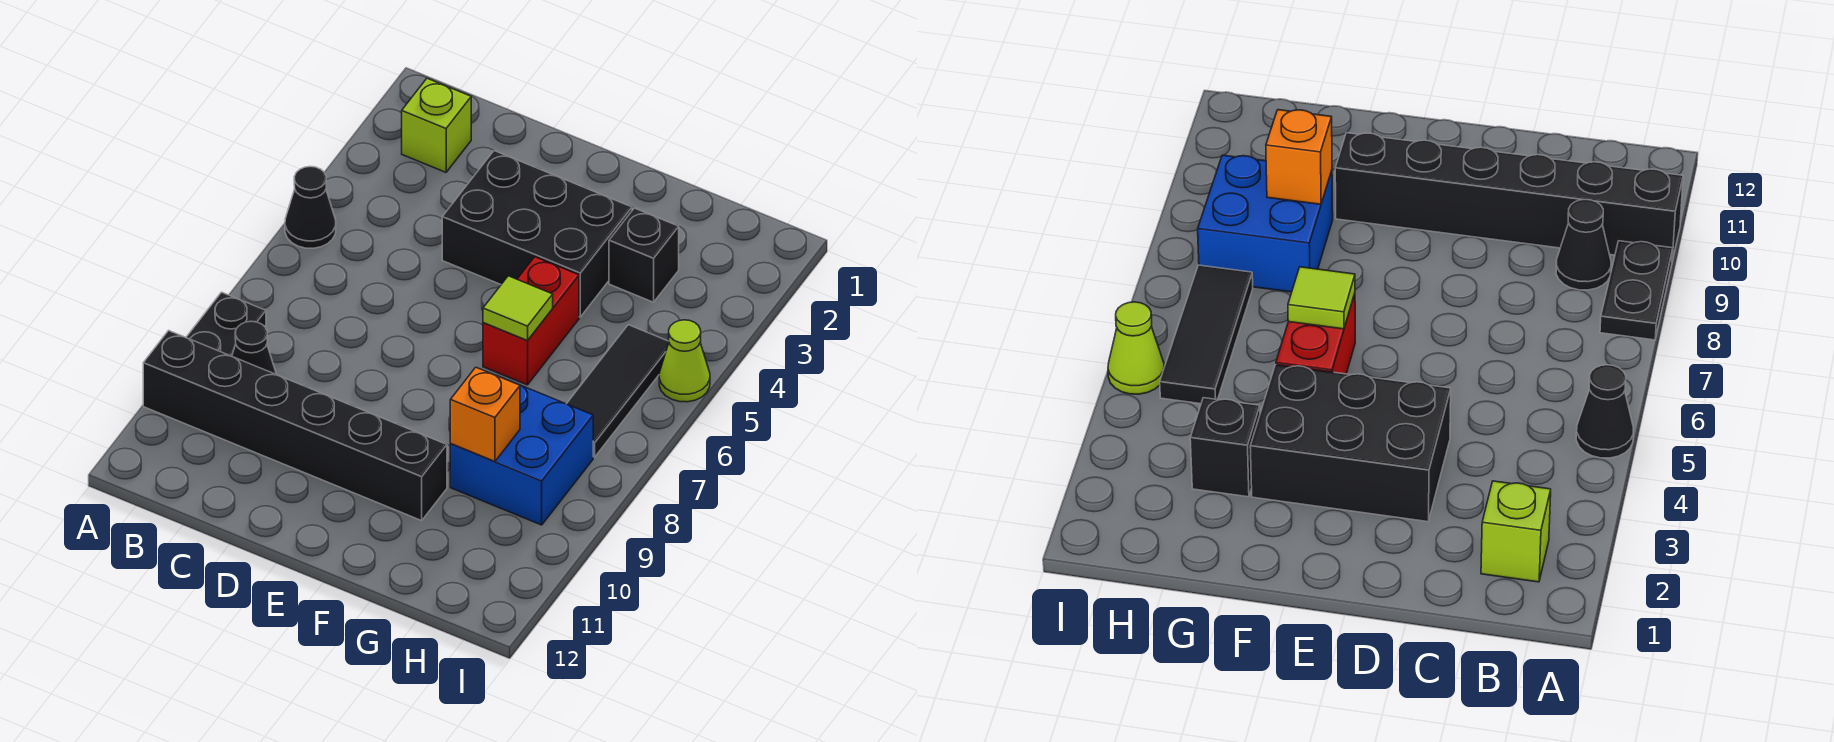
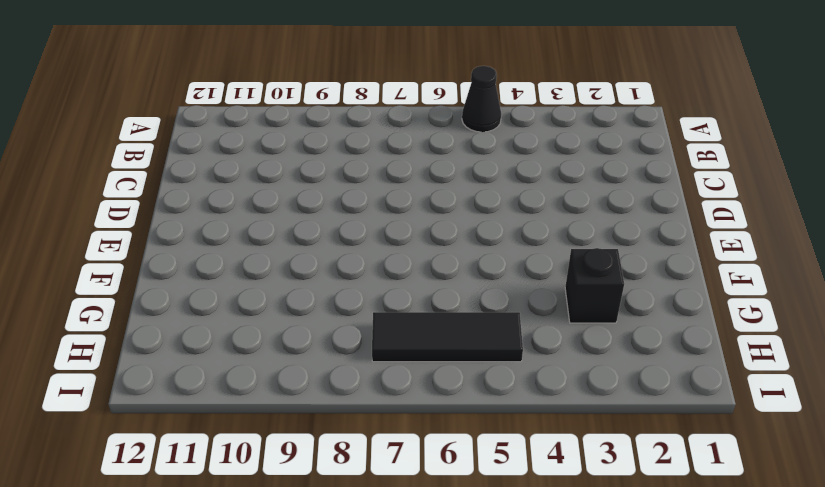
none -> black plate A8:A9 level 1
none -> black brick A10:F10 level 1
none -> lime brick B2 level 1

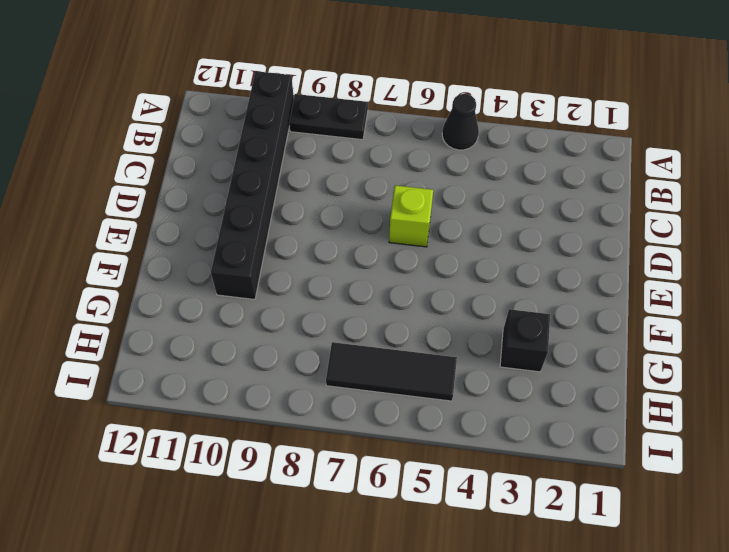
lime brick D6 level 1 -> lime brick B2 level 1
none -> black cone B9 level 1
none -> black brick D3:F4 level 1
none -> red brick F5:F6 level 1

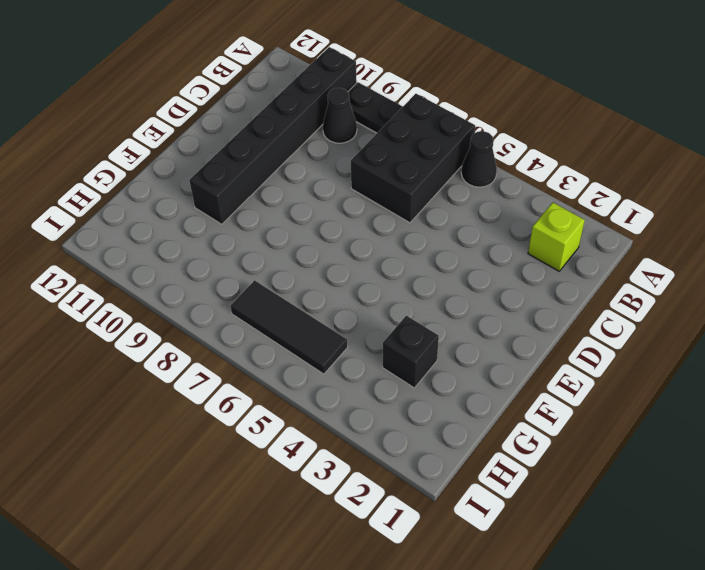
black brick A6:C7 level 1 -> black brick D3:F4 level 1
none -> red brick F5:F6 level 1
none -> blue brick G8:H9 level 1
none -> lime cone I5 level 1

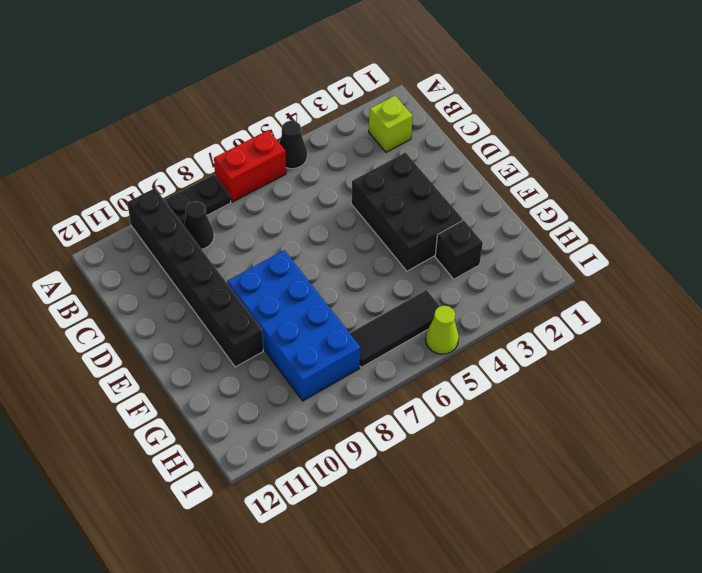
red brick A6:A7 level 1 -> red brick F5:F6 level 1
blue brick E8:H9 level 1 -> blue brick G8:H9 level 1
none -> lime tile F6 level 2
none -> orange brick G9 level 2

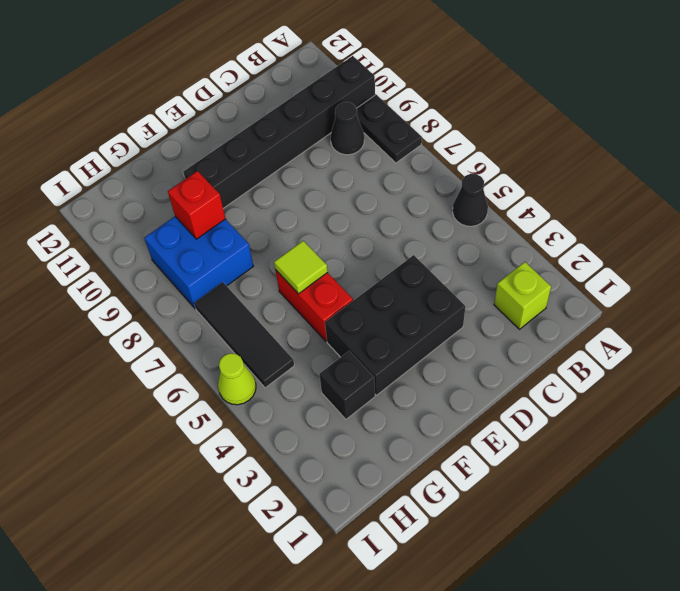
red brick G9 level 2 -> orange brick G9 level 2

